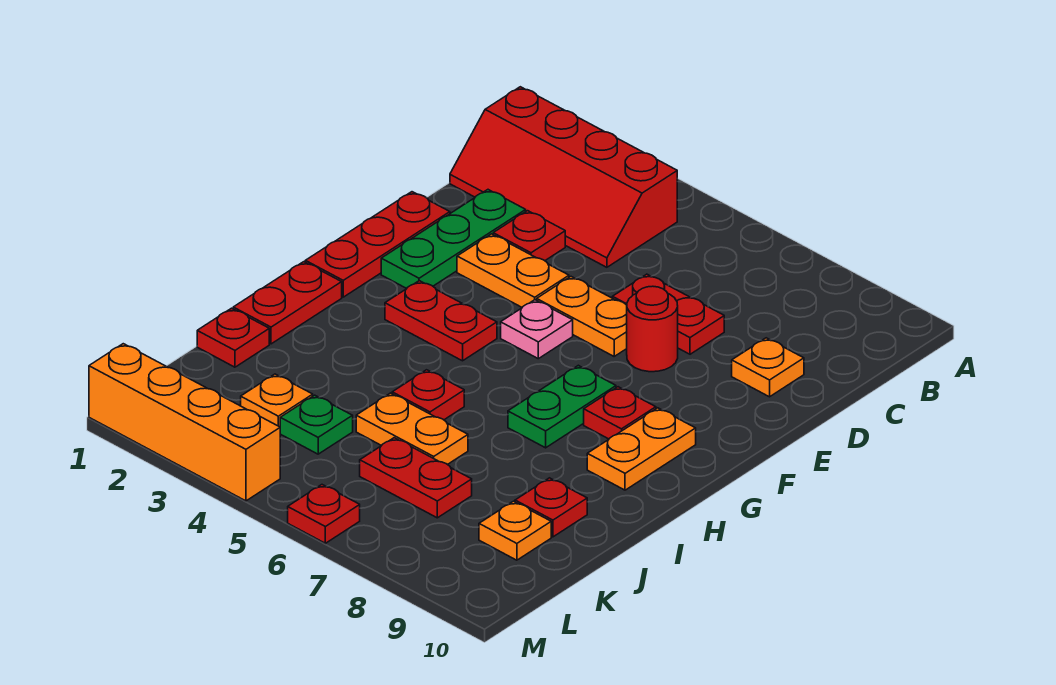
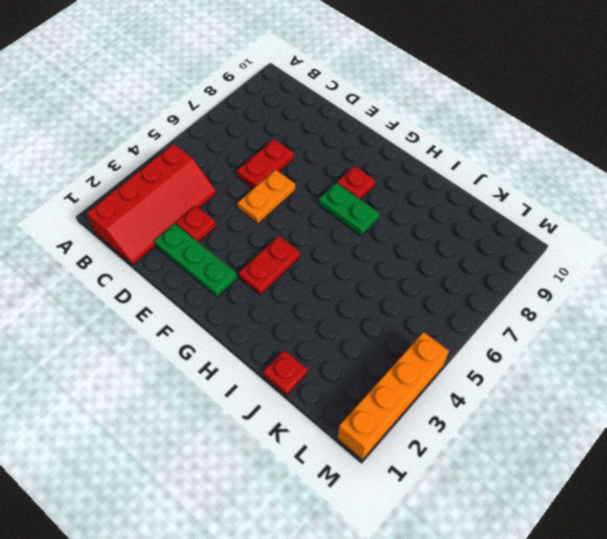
none -> orange plate D9 level 1
none -> red plate E1:G1 level 1
none -> orange plate E3:E4 level 1

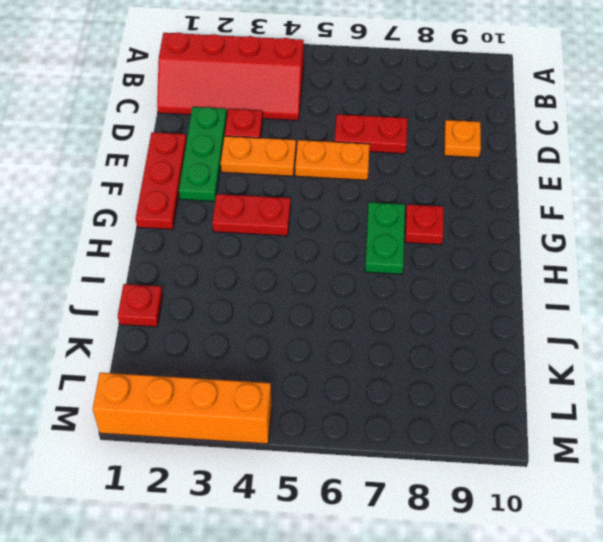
none -> red round brick E7 level 1
none -> pink plate F5 level 1
none -> orange plate G9:H9 level 1

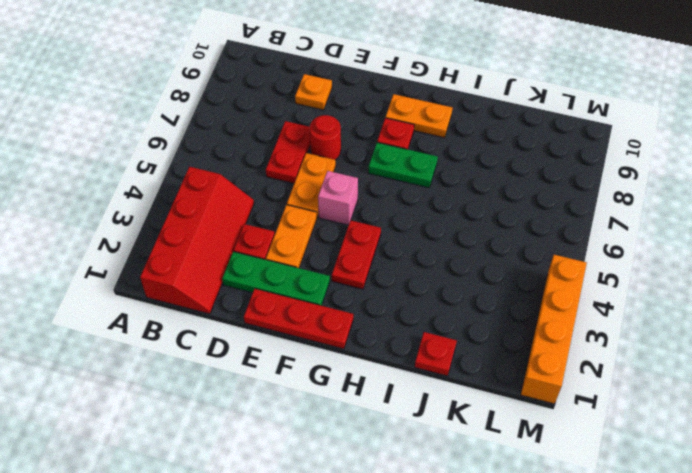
pink brick F5 level 1 -> pink plate F5 level 1
none -> red plate H1:I1 level 1
none -> red plate I5 level 1
none -> orange plate J5:J6 level 1

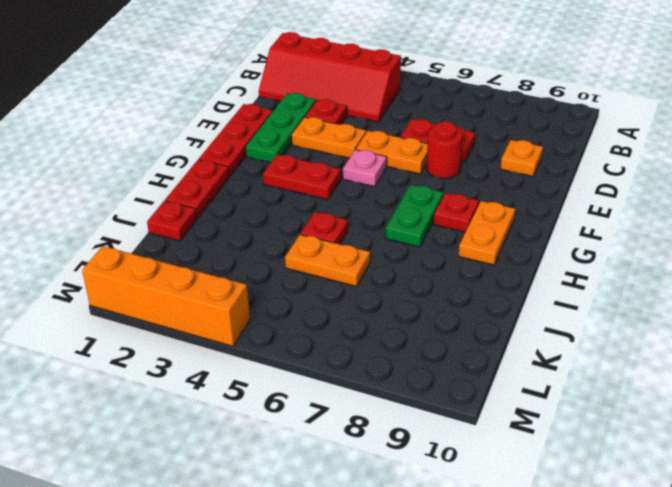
none -> red plate J9 level 1
none -> orange plate K3 level 1
none -> green plate K4 level 1

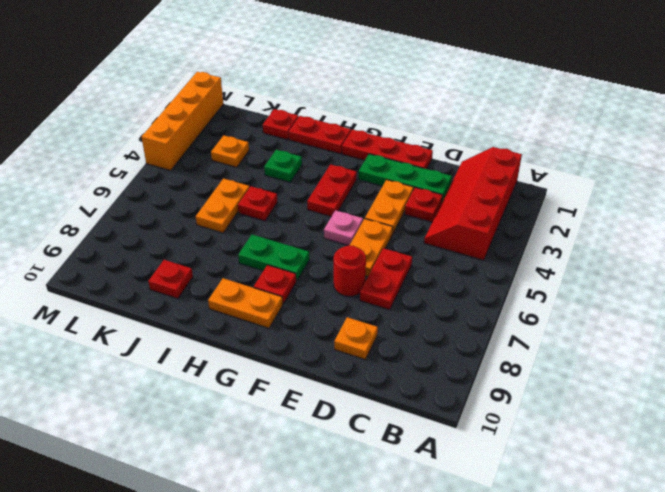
green plate I3 level 1 -> green plate K4 level 1
none -> red plate K6:K7 level 1
none -> orange plate K9 level 1
none -> red plate M6 level 1

